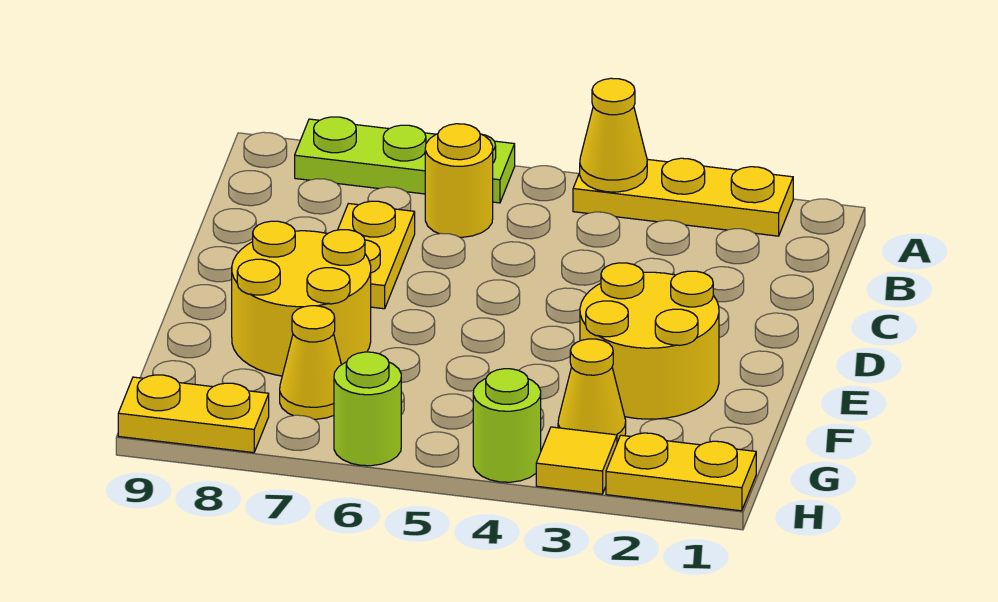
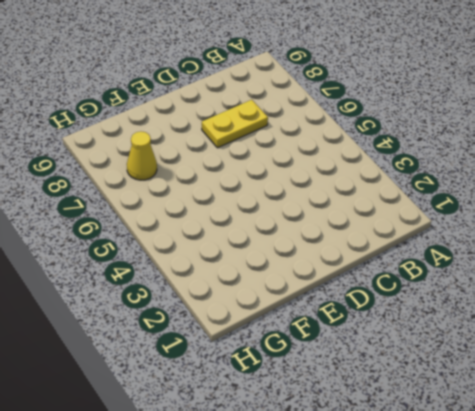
none -> yellow plate A2:A4 level 1
none -> lime plate A6:A8 level 1
none -> yellow round brick B6 level 1

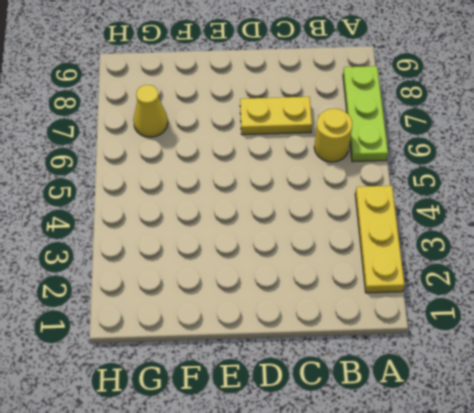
none -> yellow round brick E2:F3 level 1
none -> yellow round brick E7:F8 level 1
none -> yellow cone G3 level 1

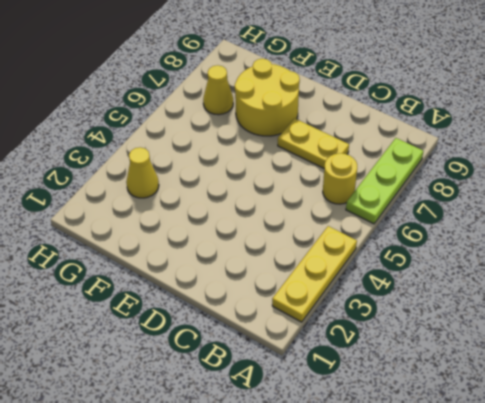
none -> yellow round brick E2:F3 level 1
none -> yellow plate H1:H2 level 1
none -> yellow tile H3 level 1

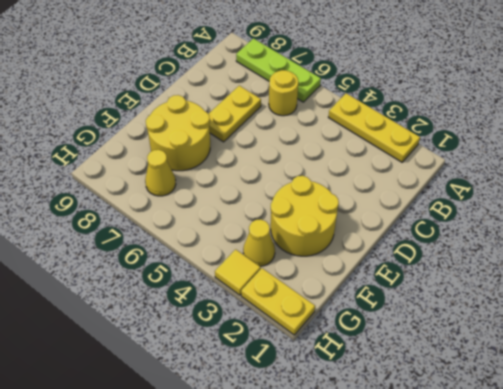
none -> lime round brick H4 level 1
none -> lime round brick H6 level 1
none -> yellow plate H8:H9 level 1

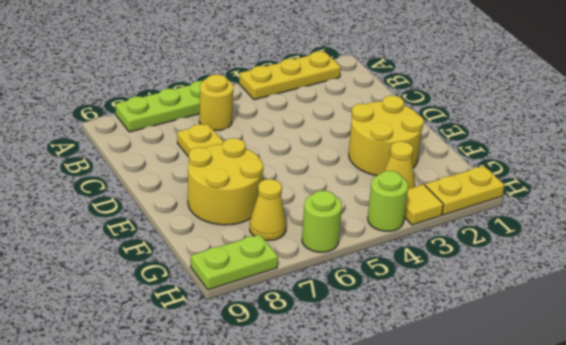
lime plate H8:H9 level 1 -> yellow plate H8:H9 level 1
none -> yellow cone A4 level 2

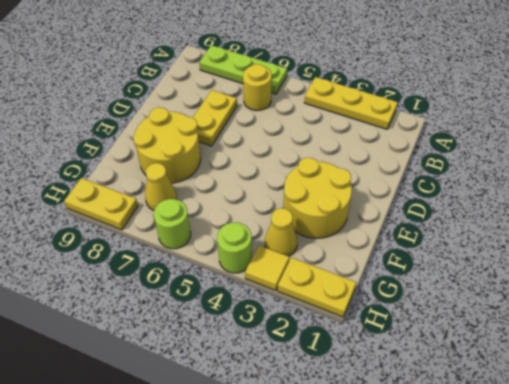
none -> yellow cone A4 level 2

